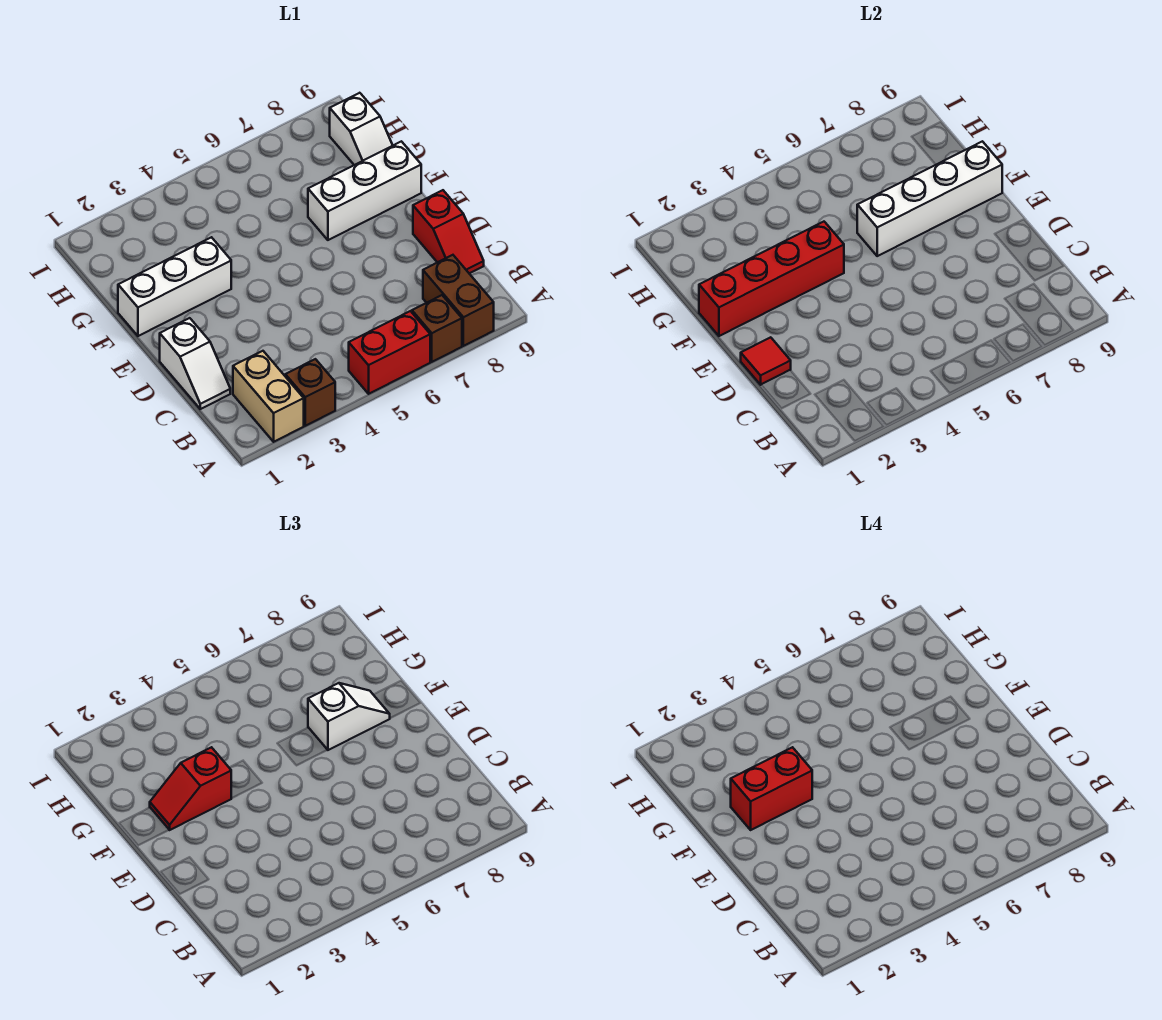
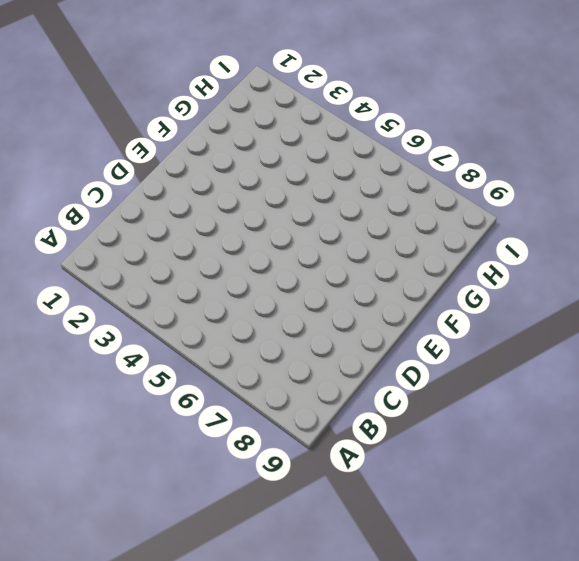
none -> tan brick A2:B2 level 1
none -> brown brick A3 level 1
none -> red brick A5:A6 level 1

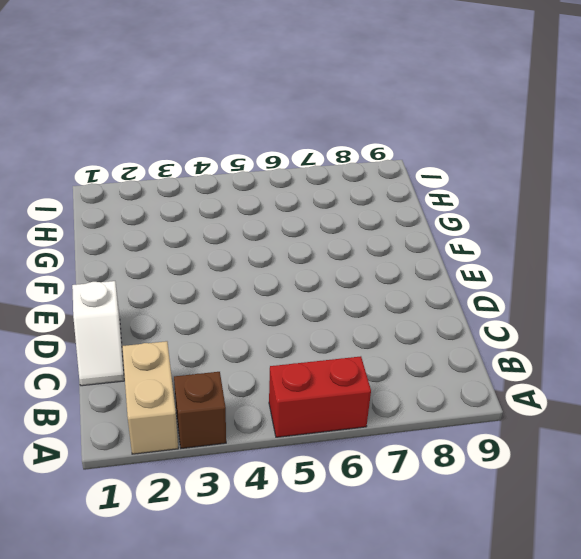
none -> brown brick A7 level 1
none -> brown brick A8:B8 level 1
none -> red slope C9:D9 level 1 top D

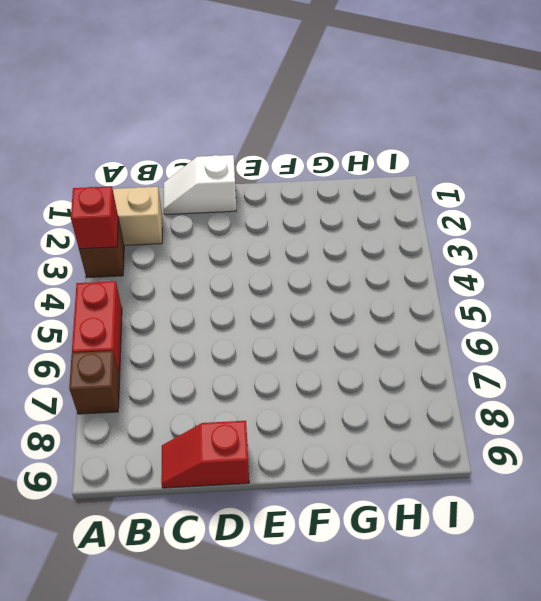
red brick A3 level 2 -> none
none -> brown brick A8:B8 level 1
none -> white brick F1:F3 level 1
none -> white brick F7:F9 level 1

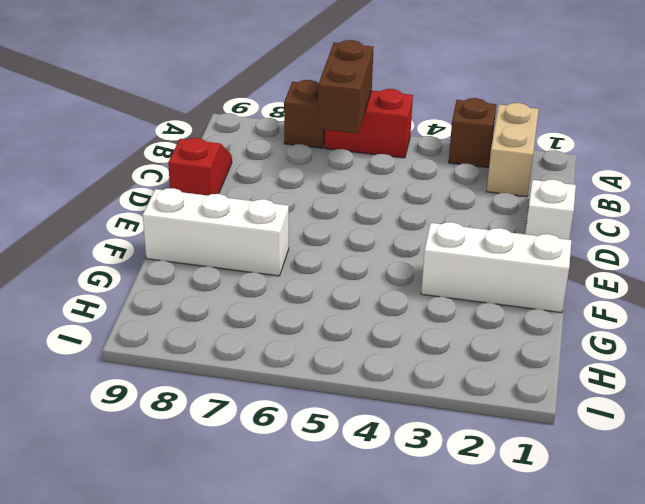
brown brick A6:B6 level 2 -> brown brick A8:B8 level 1
none -> white slope G9:H9 level 1 top H
none -> red tile D1 level 2
none -> red brick F1:F4 level 2

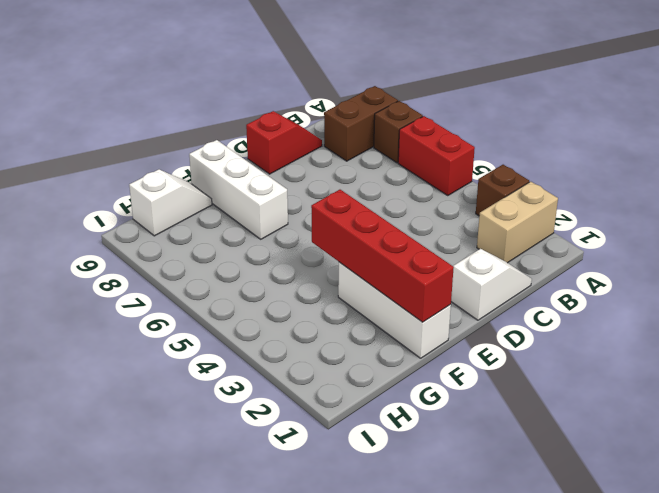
none -> red tile D1 level 2
none -> white brick F6:F9 level 2
none -> red slope F2:F3 level 3 top 3

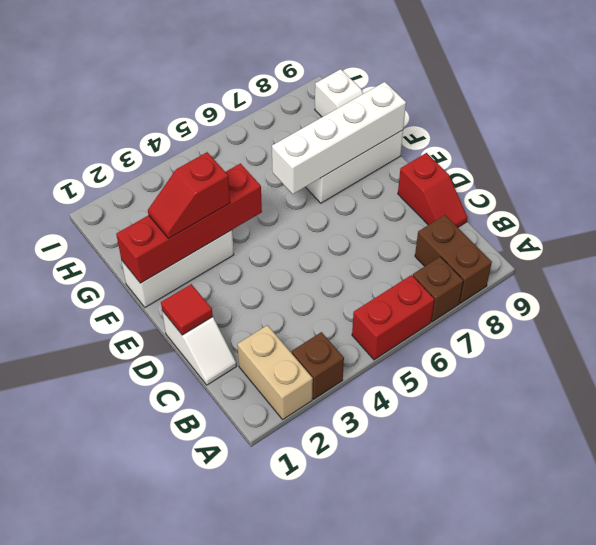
none -> white slope F7:F8 level 3 top 7
none -> red brick F2:F3 level 4

